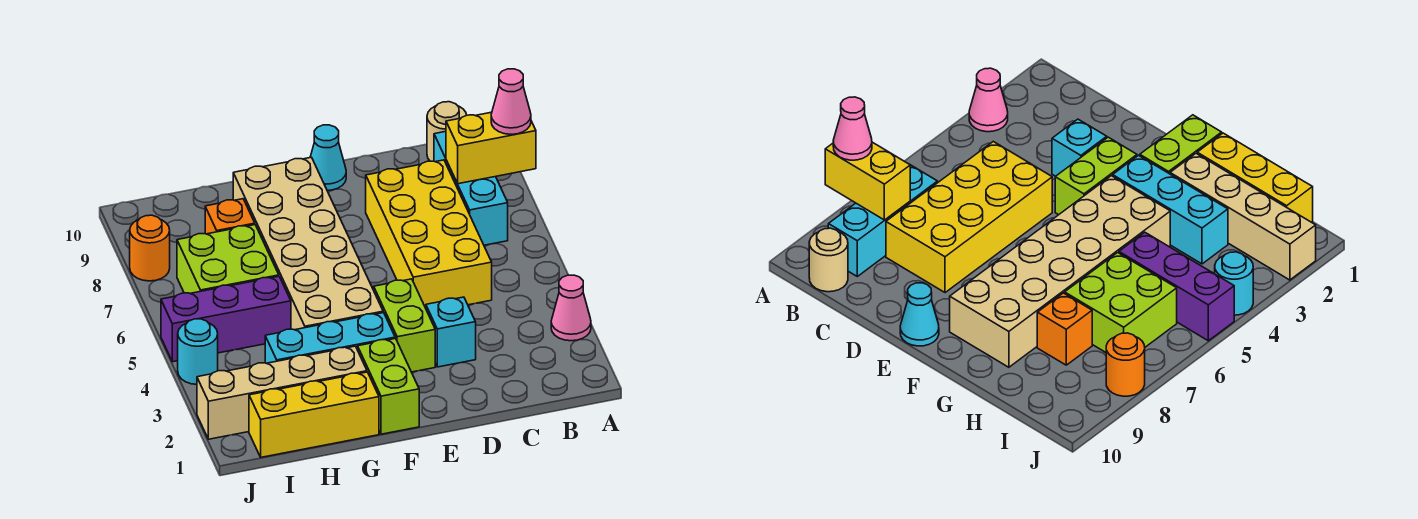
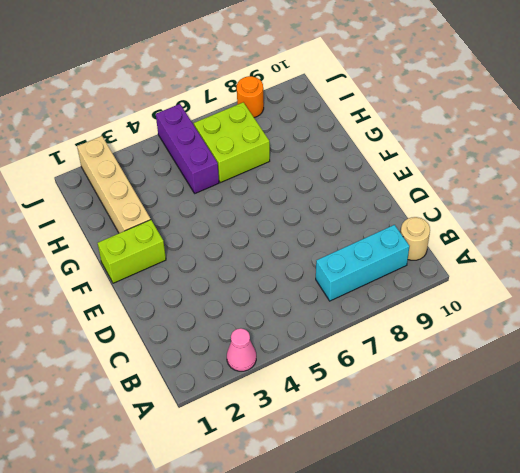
none -> yellow brick C5:D8 level 1
none -> cyan brick D3 level 1
none -> lime brick E3:E4 level 1

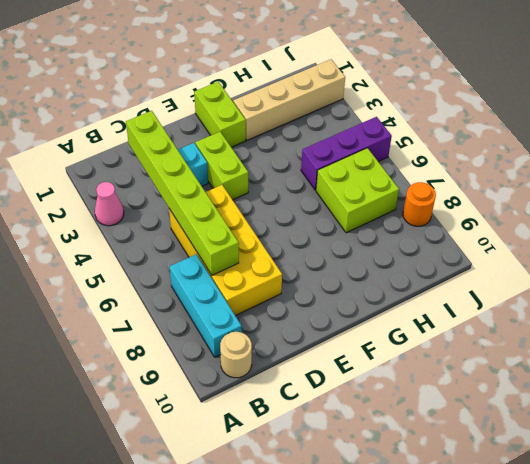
lime brick C2:C7 level 2 -> none
none -> cyan cone E10 level 1
none -> cyan brick F3:H3 level 1
none -> tan brick F4:G9 level 1

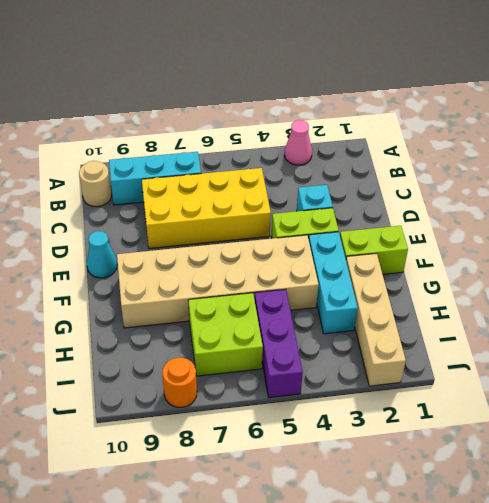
none -> yellow brick G1:I1 level 1
none -> orange brick H8 level 1
none -> cyan round brick J4 level 1

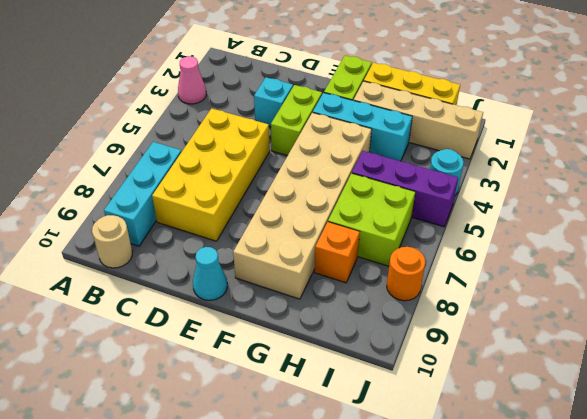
none -> yellow brick A8:B8 level 2
none -> pink cone A8 level 3

